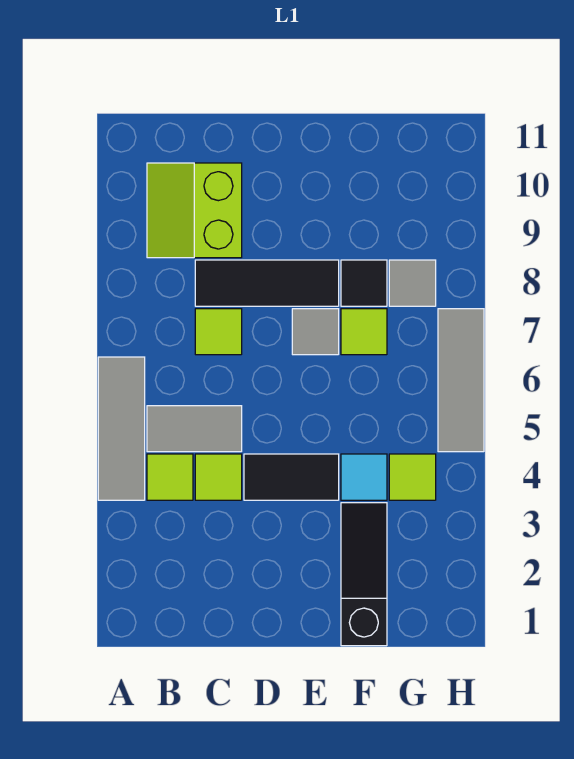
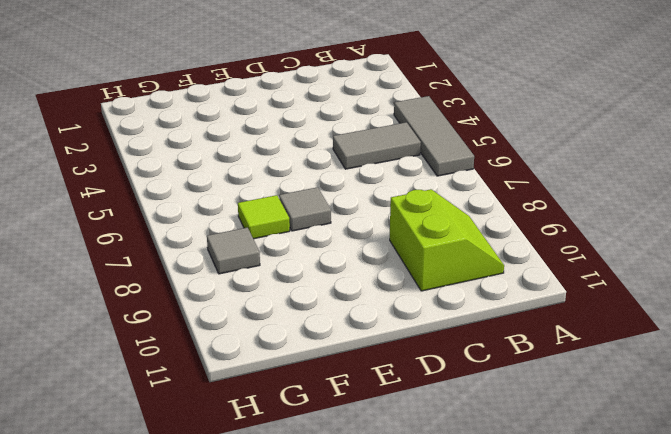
none -> lime tile B4 level 1
none -> lime tile C4 level 1
none -> lime tile C7 level 1

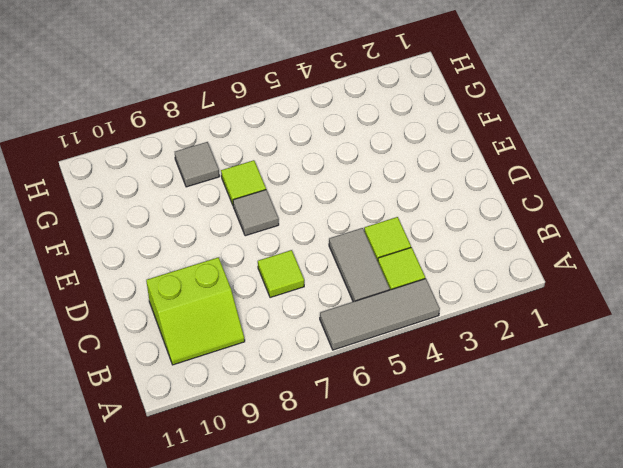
none -> black tile C8:E8 level 1
none -> black tile D4:E4 level 1
none -> black slope F1:F3 level 1 top 1

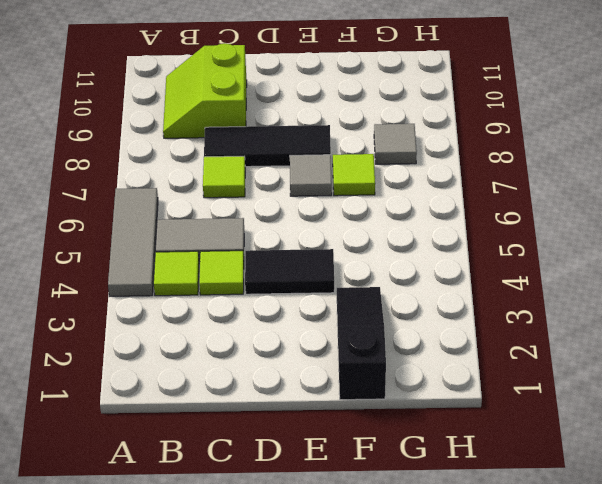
none -> cyan tile F4 level 1
none -> black tile F8 level 1
none -> lime tile G4 level 1

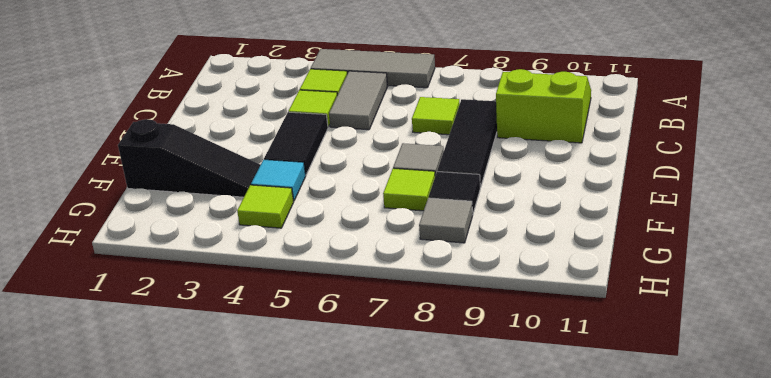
none -> grey tile H5:H7 level 1

